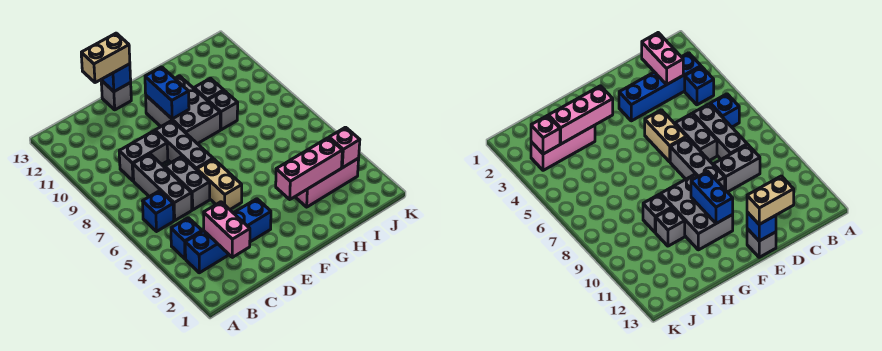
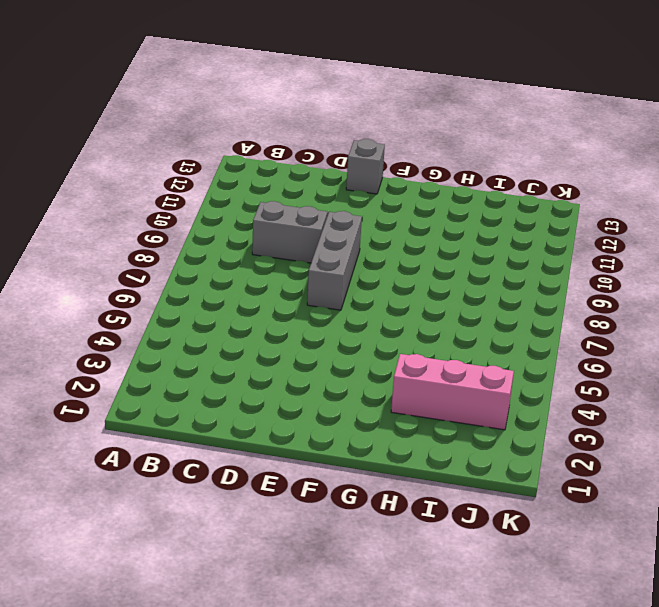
none -> blue brick B3:E3 level 1
none -> blue brick B4 level 1
none -> blue brick B6 level 1

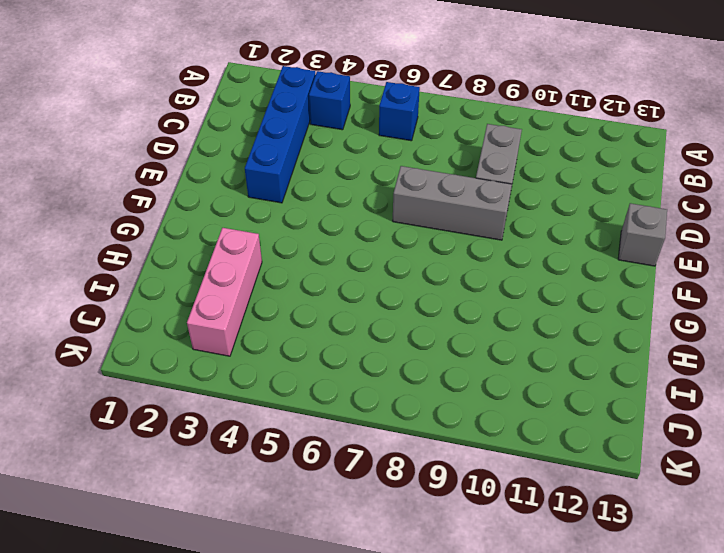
none -> grey brick C6:C8 level 1
none -> grey brick D6:D7 level 1
none -> tan brick E5:E6 level 1

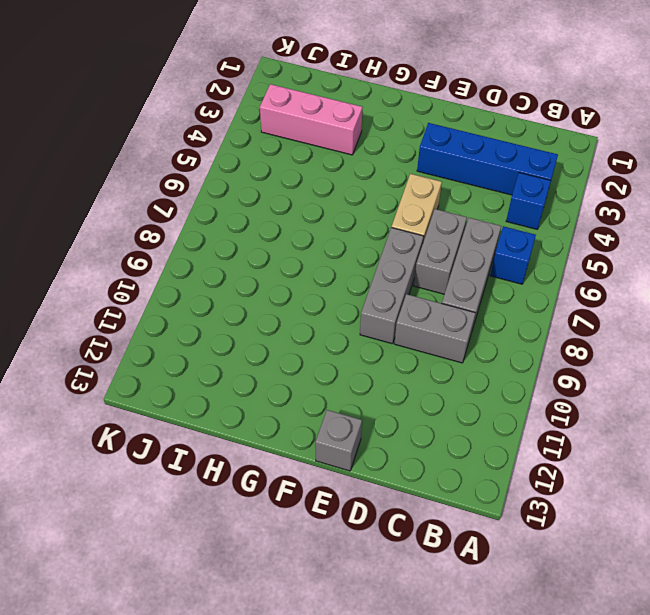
none -> grey brick F9:G11 level 1
none -> grey brick H9 level 1
none -> grey brick H10 level 1

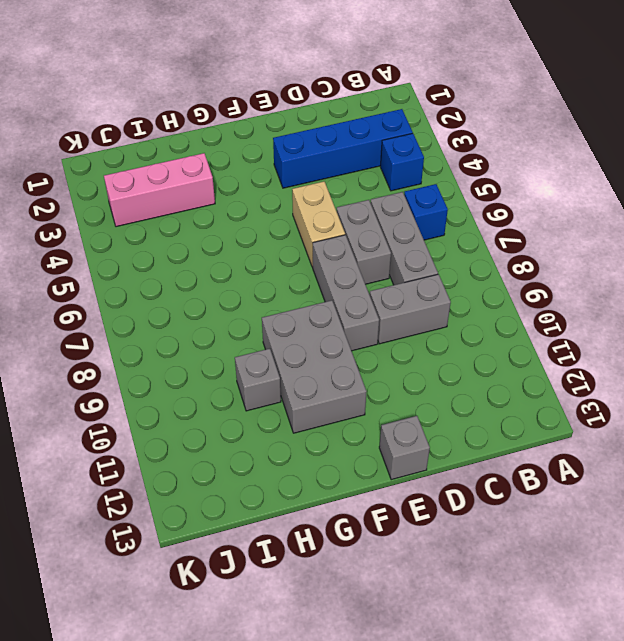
none -> grey brick H9 level 1
none -> pink brick C2:C3 level 2
none -> blue brick E13 level 2

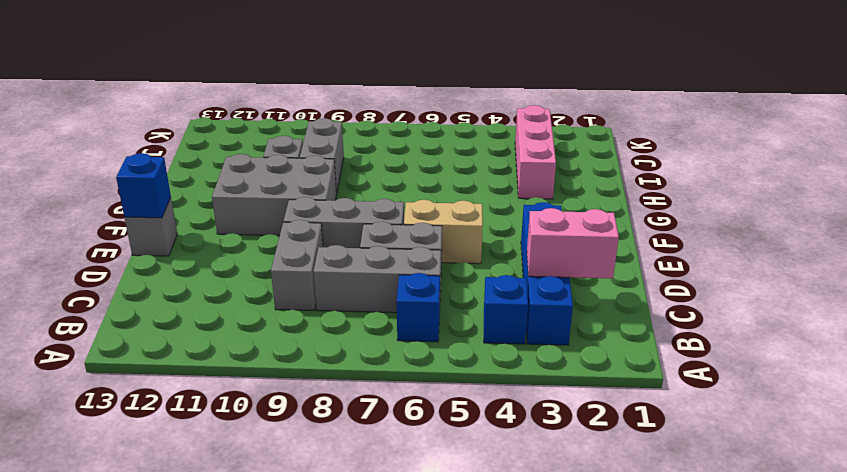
grey brick H9:I9 level 1 -> grey brick H9 level 1
none -> blue brick F10:F11 level 2
none -> pink brick G3:I3 level 2
none -> pink brick J3 level 2

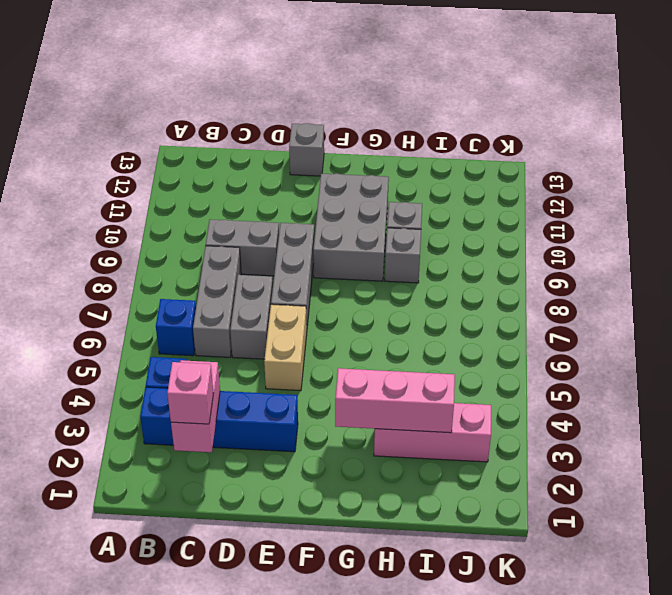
pink brick C2 level 3 -> pink brick J3 level 2
none -> blue brick E13 level 2
none -> blue brick F10:F11 level 2
none -> tan brick D13:E13 level 3

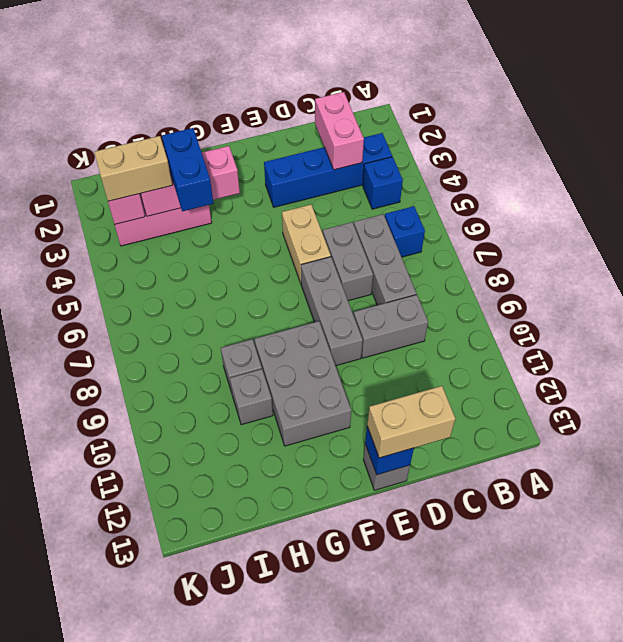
blue brick H3:H4 level 3 -> blue brick F10:F11 level 2
tan brick I3:J3 level 3 -> none

